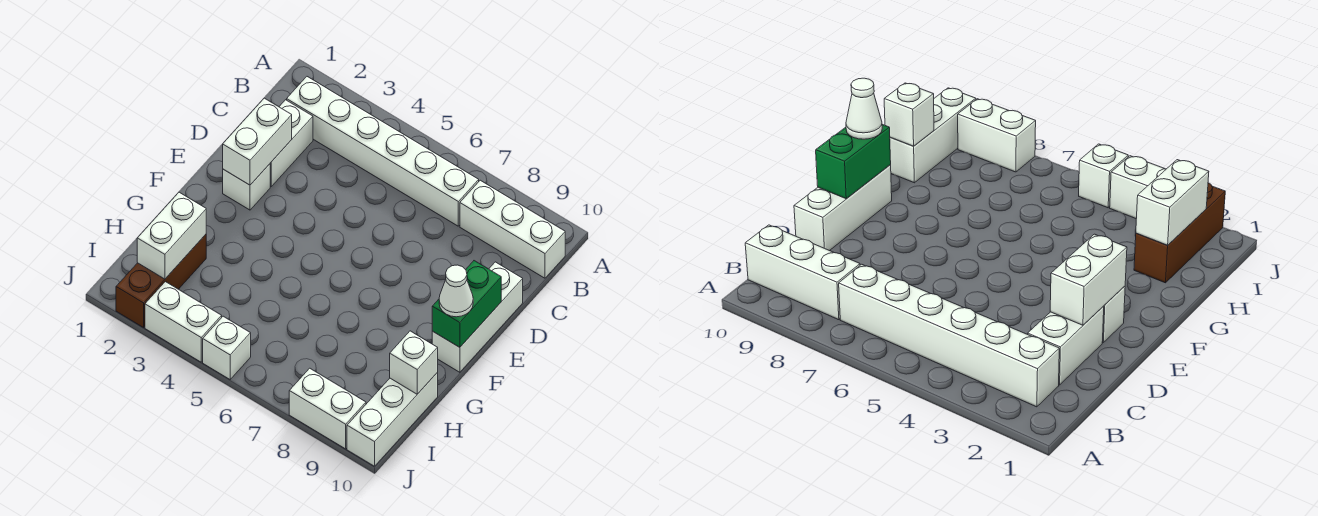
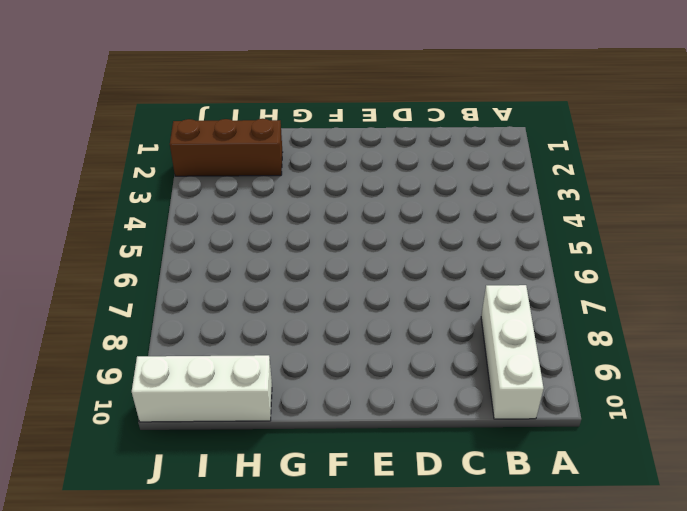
none -> white brick B2:B7 level 1
none -> white brick C2:D2 level 1
none -> white brick D10:F10 level 1

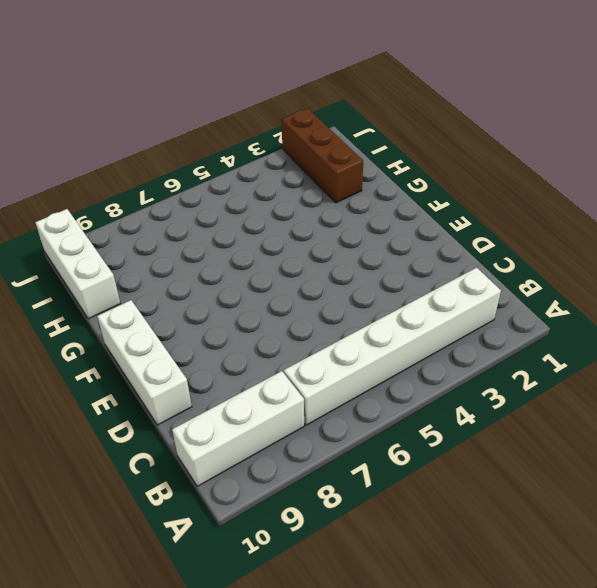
none -> white brick C2:D2 level 1
none -> white brick E2 level 1
none -> white brick J3:J4 level 1

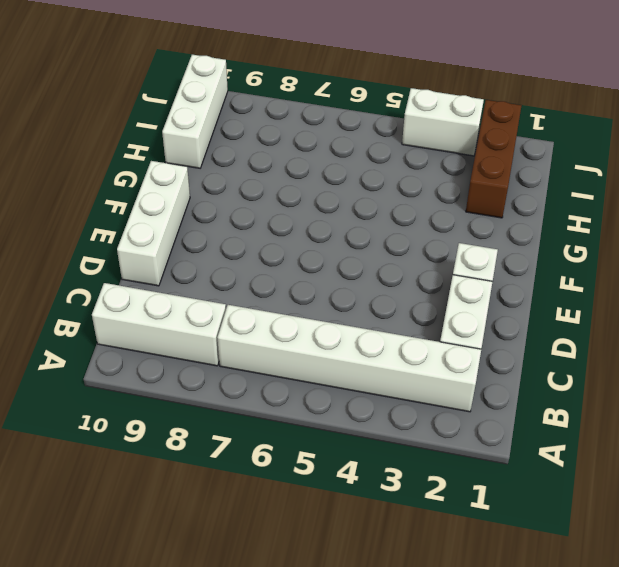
none -> white brick J5 level 1
none -> white brick J8:J9 level 1
none -> white brick D2:E2 level 2

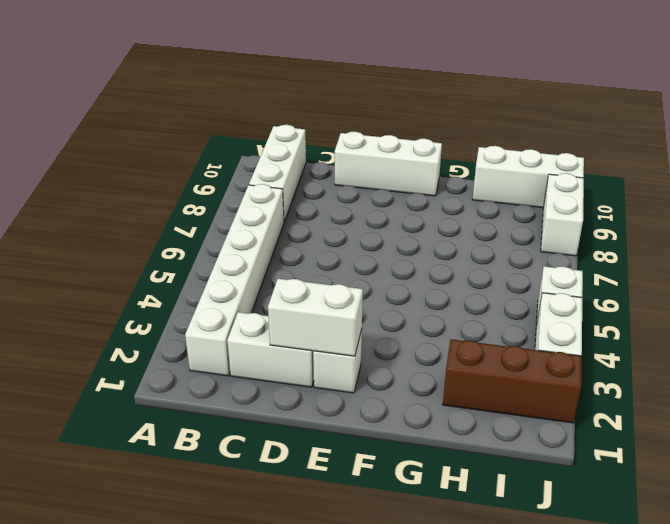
none -> green brick E10:F10 level 2
none -> white brick H2:I2 level 2
none -> white brick H10 level 2

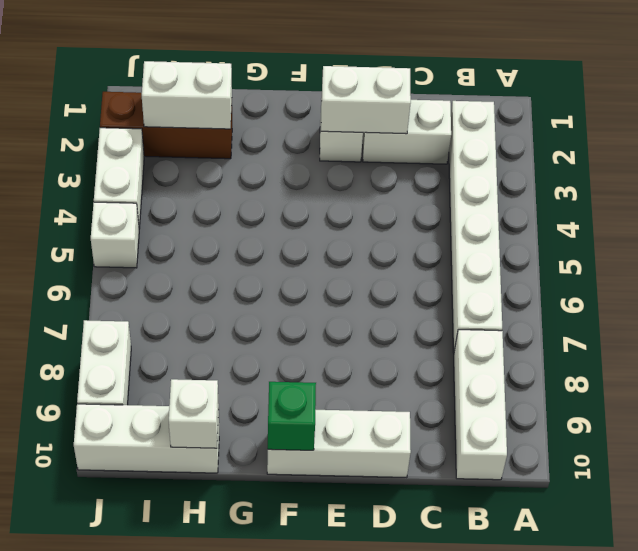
green brick F10 level 2 -> green brick E10:F10 level 2
none -> white cone F10 level 3

